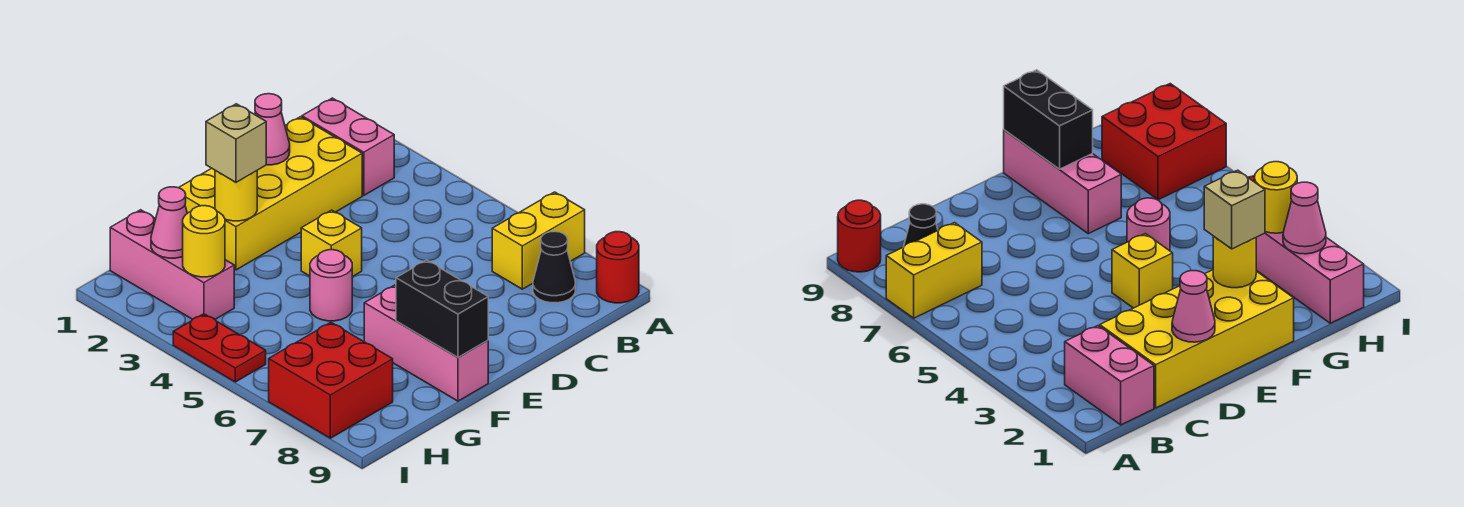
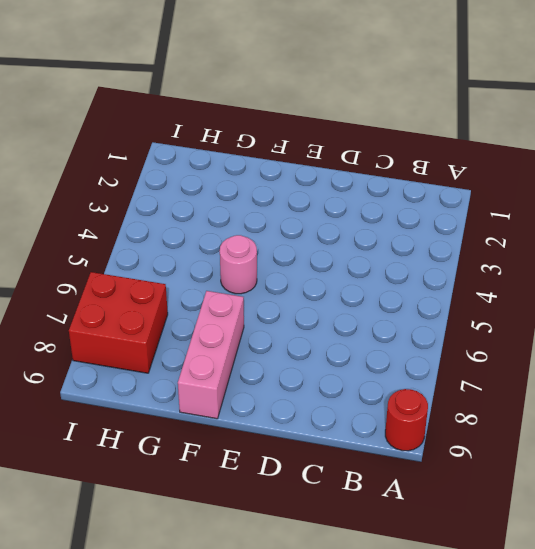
none -> yellow brick A7:B7 level 1
none -> pink brick B1:B2 level 1
none -> black cone B8 level 1

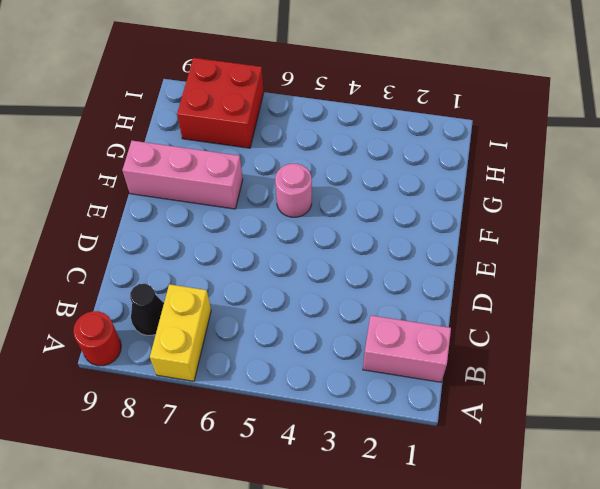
none -> yellow brick C1:F2 level 1
none -> yellow brick E4 level 1
none -> pink brick H1:H3 level 1

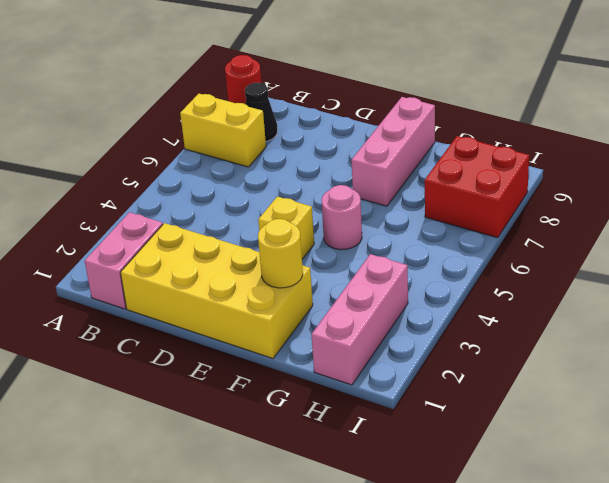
none -> red plate I4:I5 level 1
none -> pink cone D1 level 2
none -> black brick F8:F9 level 2

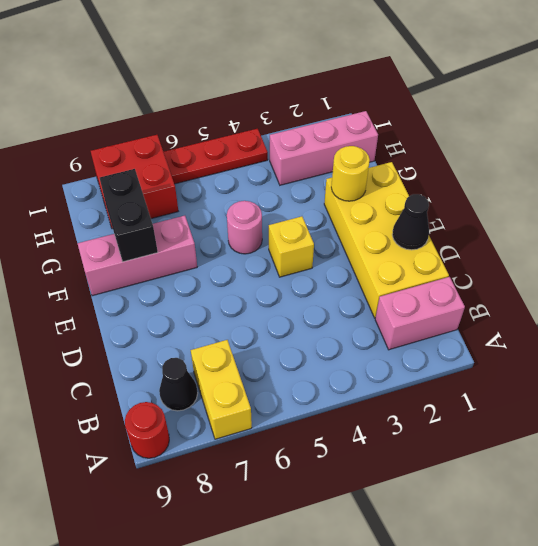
black cone D1 level 2 -> pink cone D1 level 2
black brick F8:G8 level 2 -> black brick F8:F9 level 2
red plate I4:I6 level 1 -> red plate I4:I5 level 1
none -> pink cone H2 level 2
none -> yellow round brick H3 level 2
none -> tan brick F2 level 3

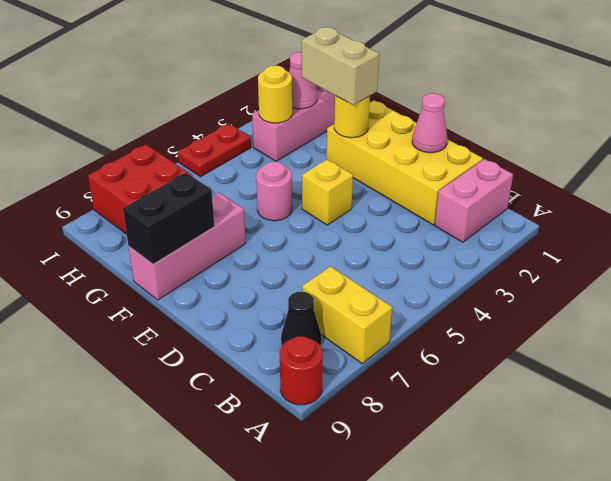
tan brick F2:G2 level 3 -> tan brick F2 level 3

